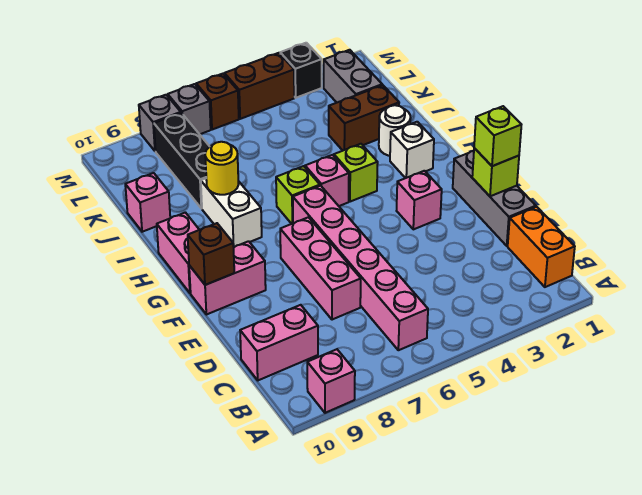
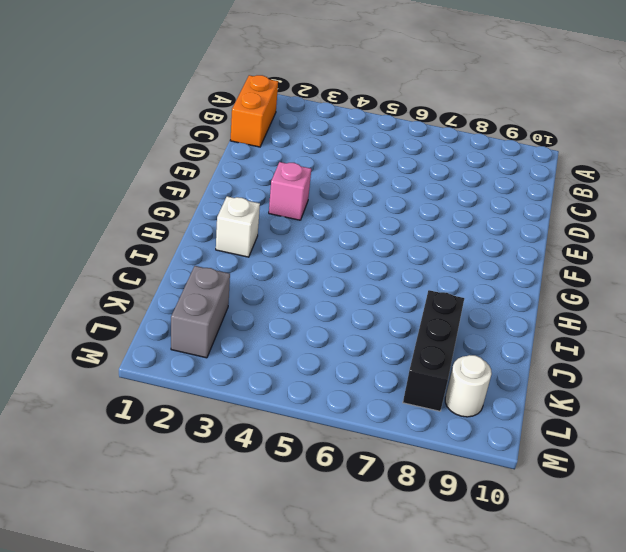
white round brick L9 level 1 -> white round brick I2 level 1
none -> pink brick A9 level 1
none -> pink brick B6:G6 level 1
none -> pink brick C9:C10 level 1

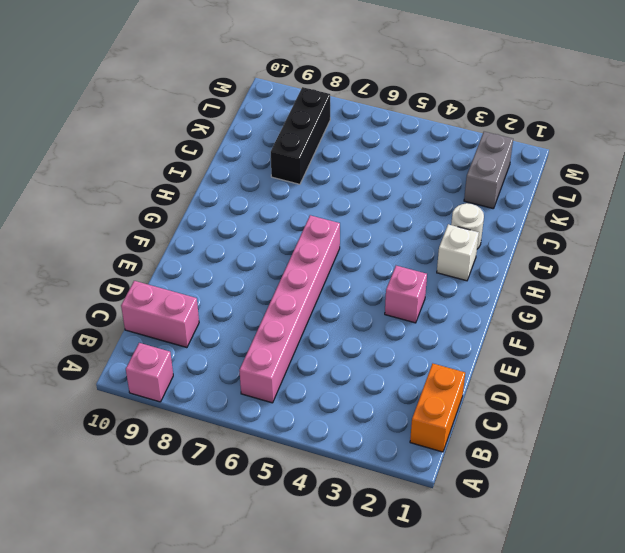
none -> grey brick D1:F1 level 1
none -> pink brick D7:F7 level 1
none -> pink brick F9:F10 level 1

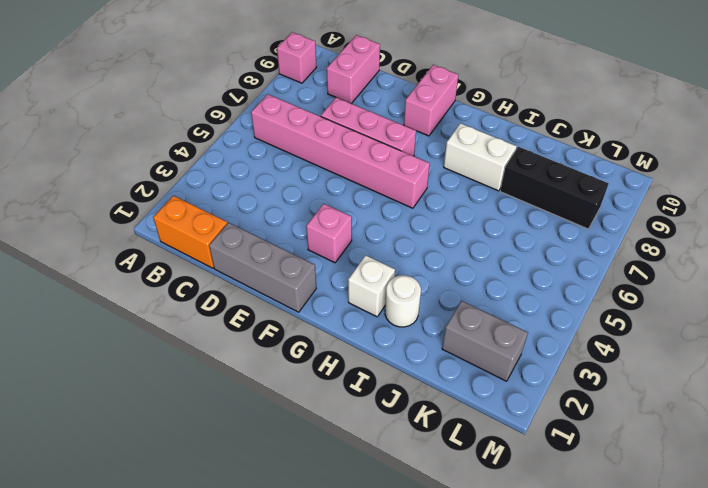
none -> pink brick G10:H10 level 1
none -> lime brick H4 level 1
none -> pink brick H5 level 1

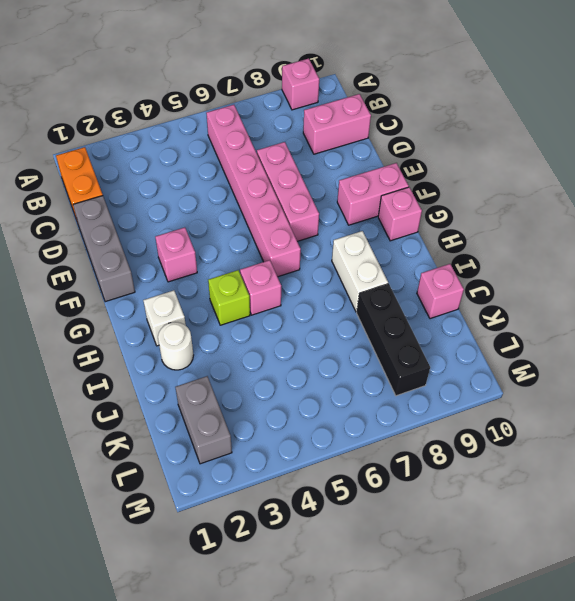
pink brick G10 level 1 -> pink brick G10:H10 level 1
none -> lime brick H6 level 1
none -> brown brick J2:J3 level 1
none -> black brick M3 level 1

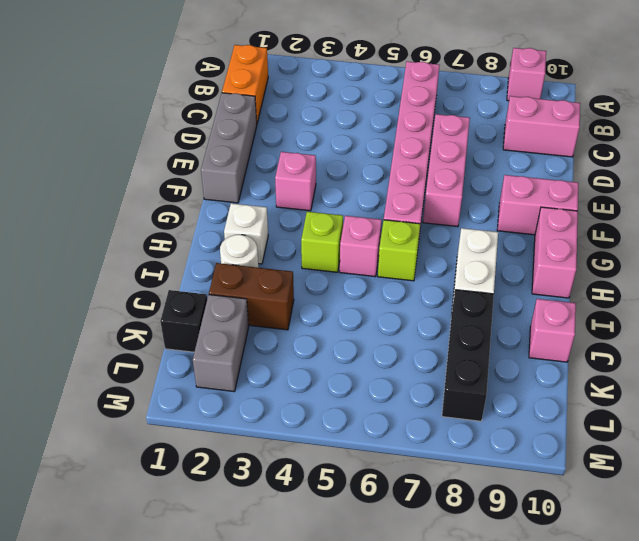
black brick K1 level 1 -> black brick M3 level 1
none -> brown brick M4:M5 level 1
none -> brown brick M6 level 1
none -> grey brick M7 level 1

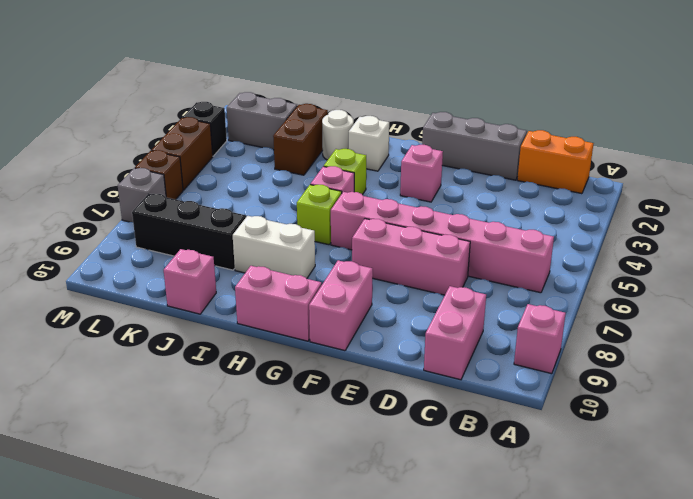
none -> grey brick M8 level 1
none -> lime brick E1 level 2
none -> brown brick F10 level 2

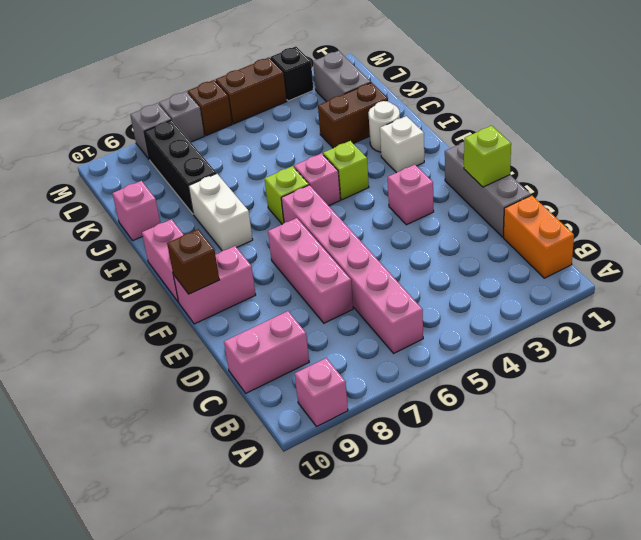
none -> yellow round brick I8 level 2
none -> lime brick E1 level 3

